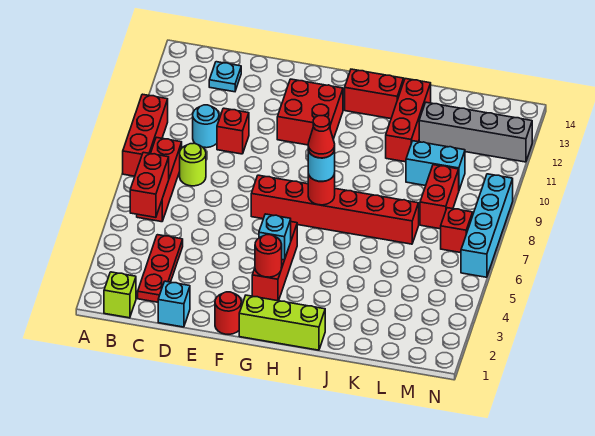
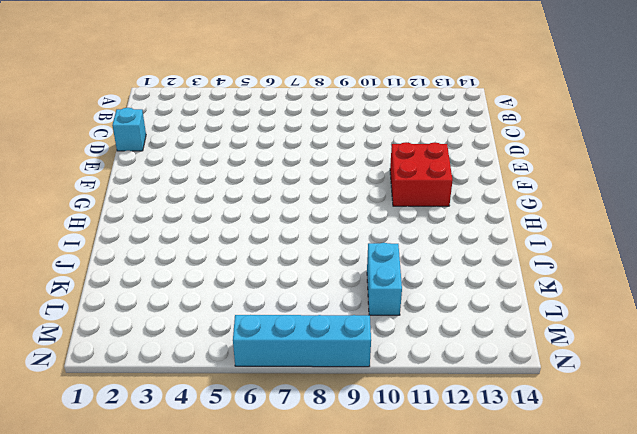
none -> red brick A8:A10 level 1
none -> lime brick B1 level 1
none -> red brick B6:B8 level 1

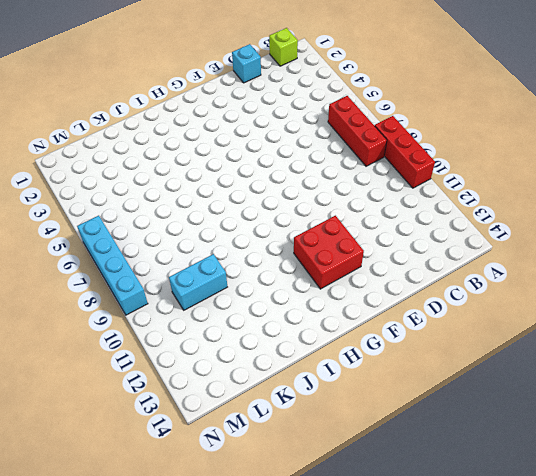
none -> red plate C2:C4 level 1
none -> lime round brick C8 level 1
none -> cyan round brick C10 level 1

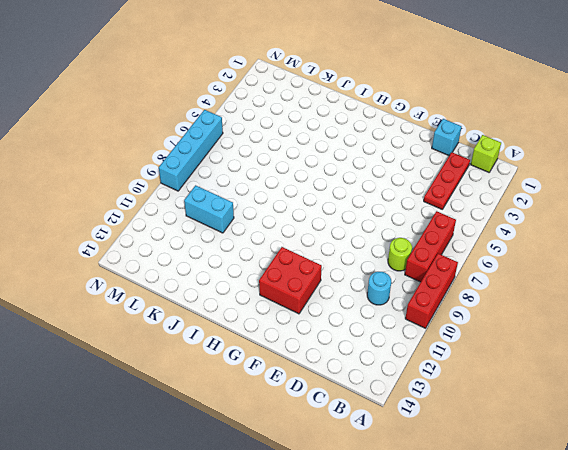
none -> cyan plate C13 level 1
none -> red brick D10 level 1
none -> red round brick F1 level 1

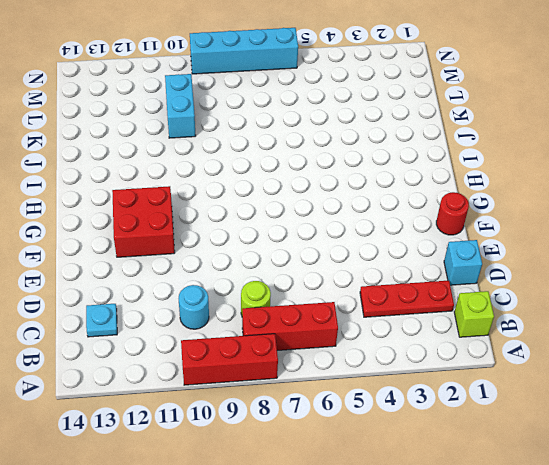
none -> red brick D10 level 1
none -> red brick F7:K7 level 1
none -> lime brick G1:I1 level 1

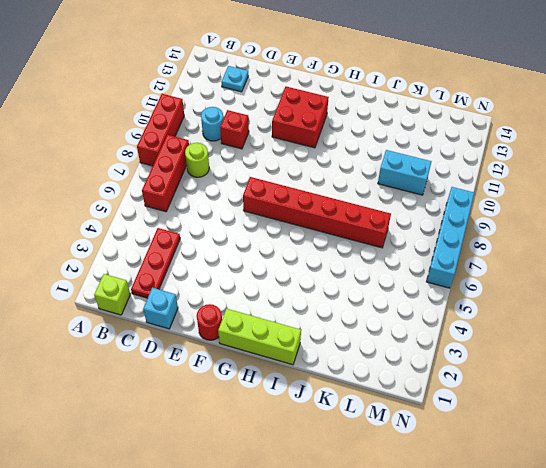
none -> red brick G3:G5 level 1
none -> red brick H13:I13 level 1
none -> red brick J11:J13 level 1

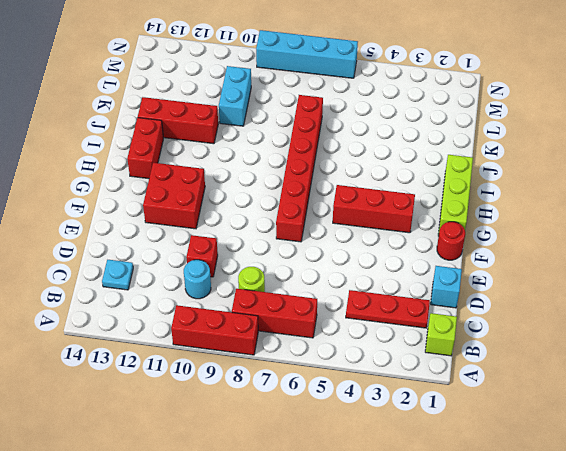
none -> grey brick K12:N12 level 1
none -> red brick L8:L9 level 1
none -> red brick M7 level 1

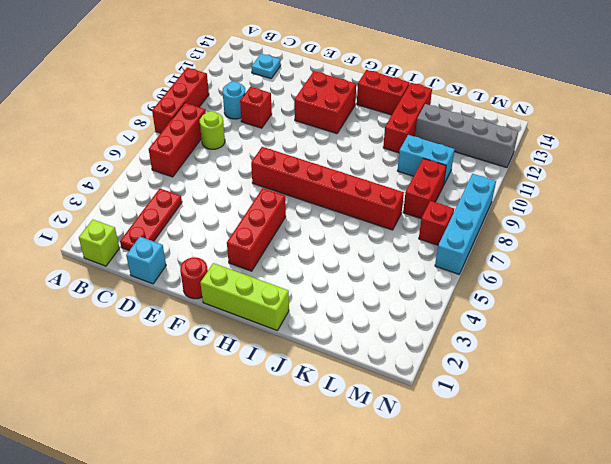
none -> red brick B5:B6 level 2
none -> red round brick G3 level 2
none -> cyan brick G4 level 2

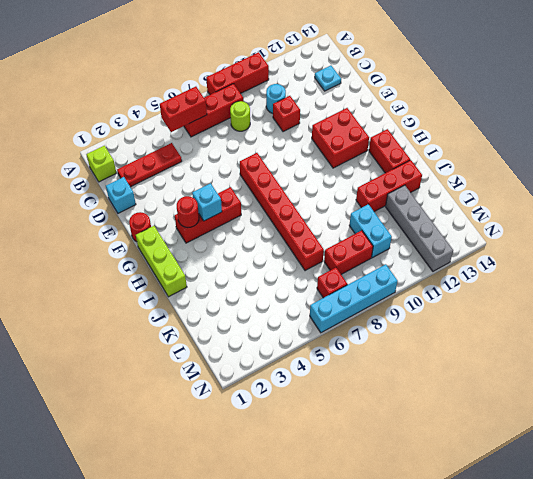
none -> red round brick H7 level 2
none -> cyan round brick H7 level 3
none -> red cone H7 level 4

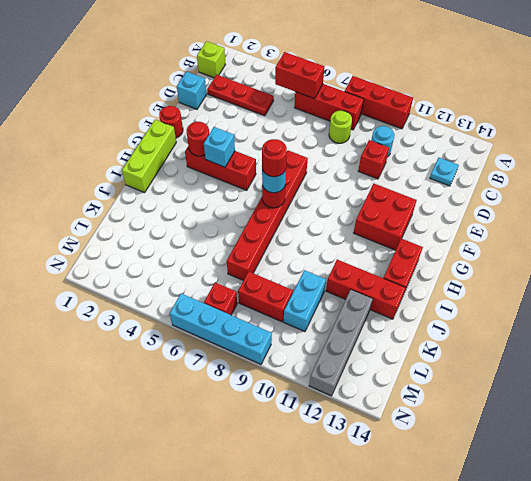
red round brick H7 level 4 -> red cone H7 level 4

